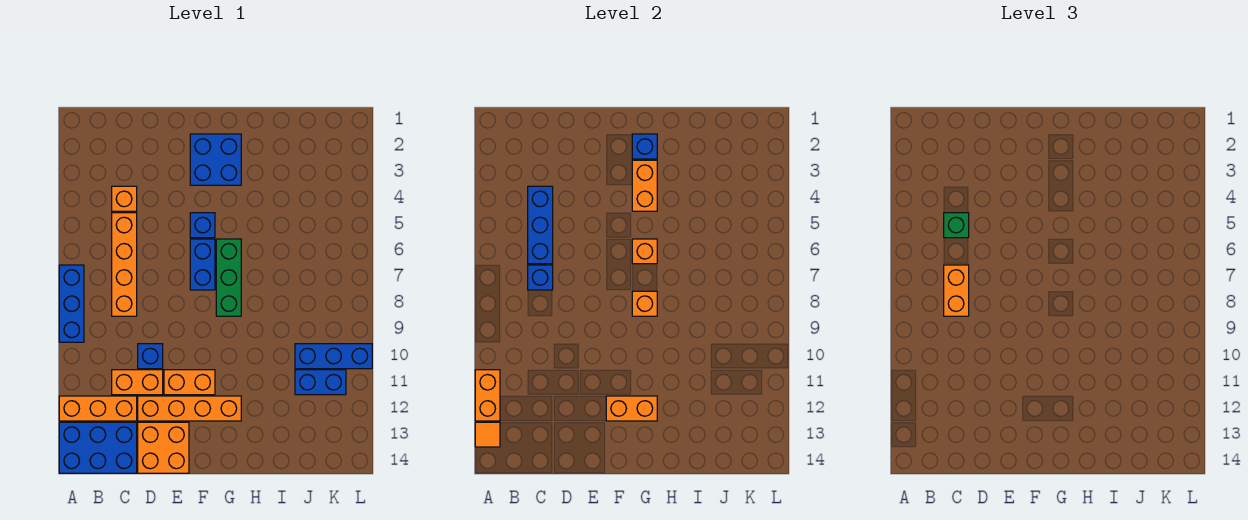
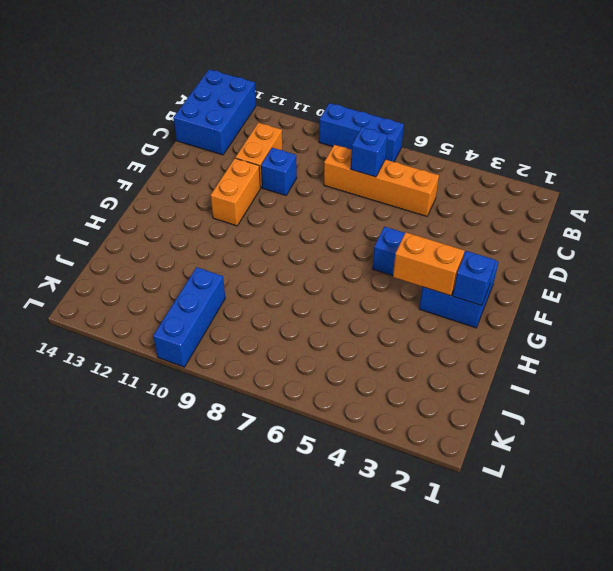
none -> orange brick A12:C12 level 1
none -> orange brick C4 level 1
none -> orange brick D12:G12 level 1

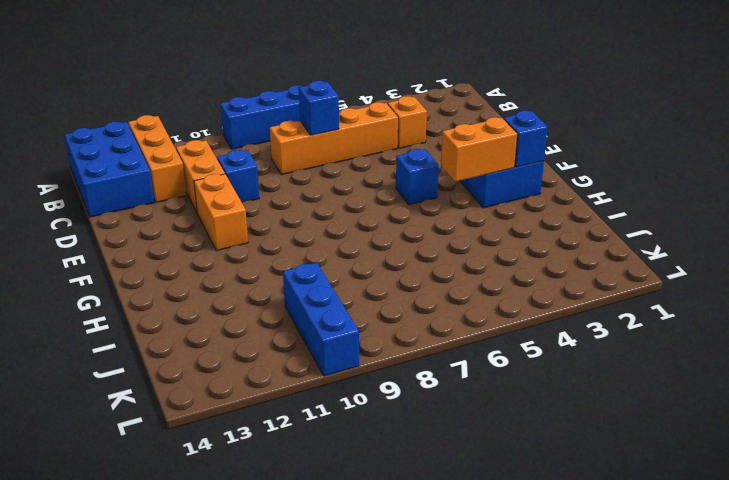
none -> orange brick D12:G12 level 1
none -> orange brick D13:E14 level 1
none -> blue brick F6:F7 level 1

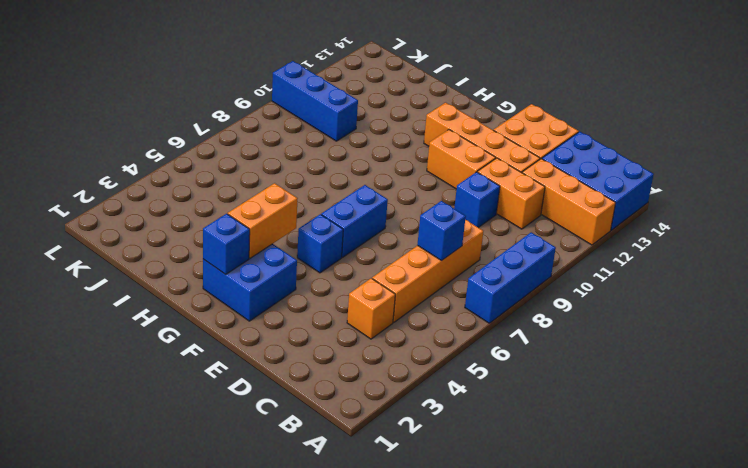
none -> green brick G6:G8 level 1
none -> blue brick J11:K11 level 1
none -> orange brick A11:A12 level 2

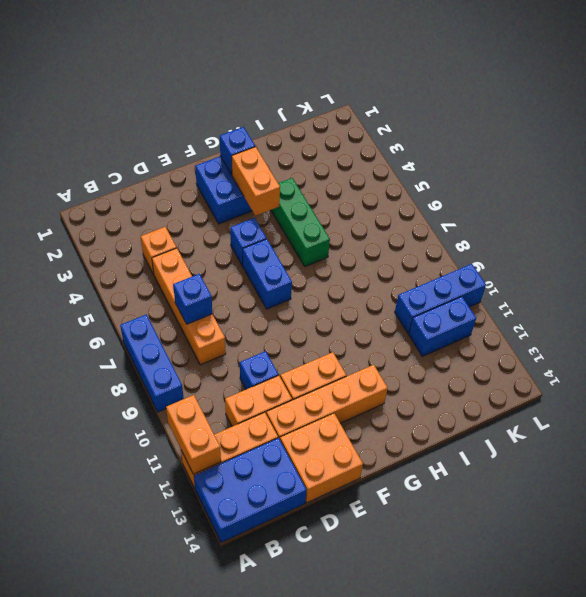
green brick H4:H6 level 1 -> green brick G6:G8 level 1
none -> orange tile A13 level 2
none -> blue brick C4:C6 level 2
none -> orange brick F12:G12 level 2

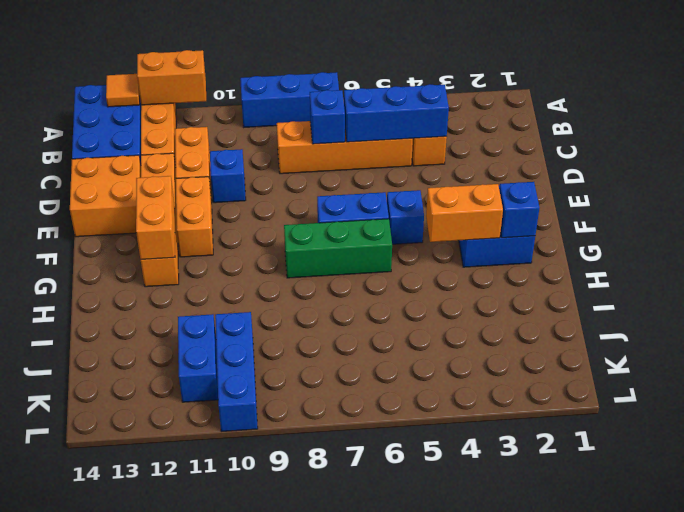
none -> orange brick G6 level 2
none -> orange brick G8 level 2
none -> green brick C5 level 3

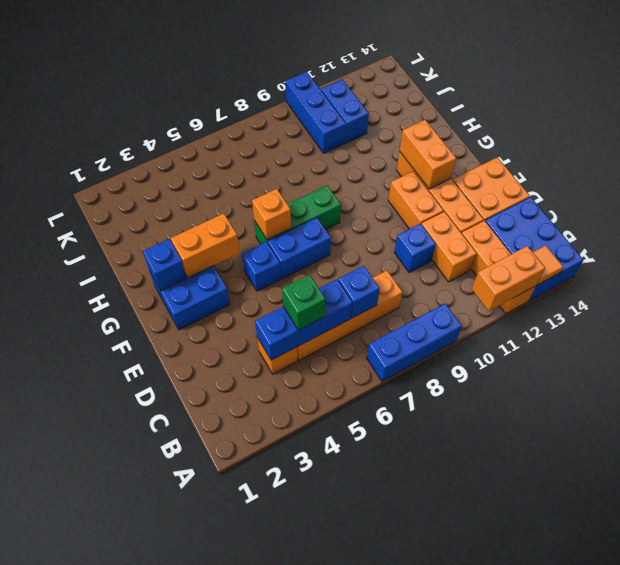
none -> orange brick G8 level 2
none -> orange brick C7:C8 level 3

